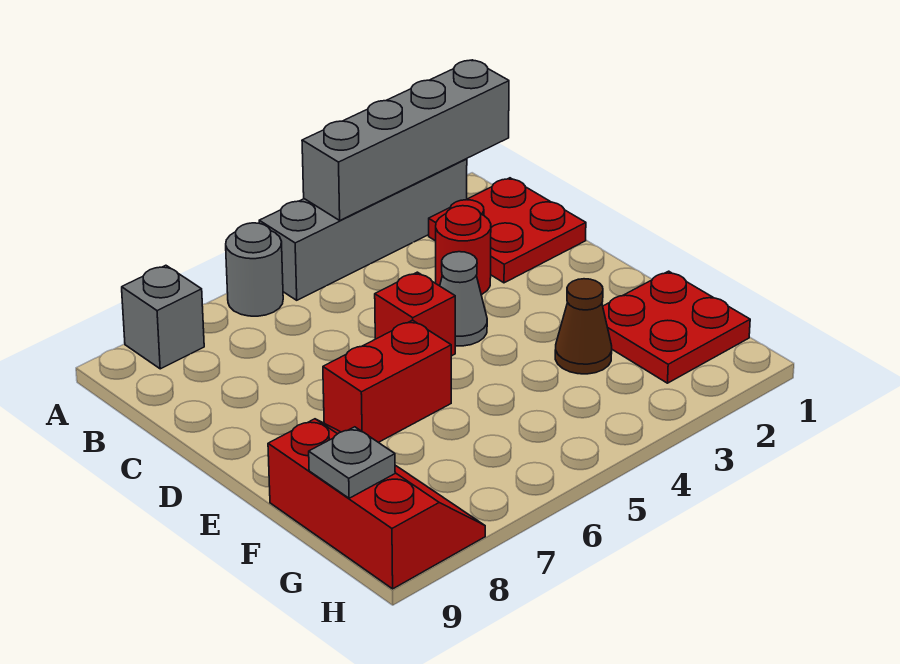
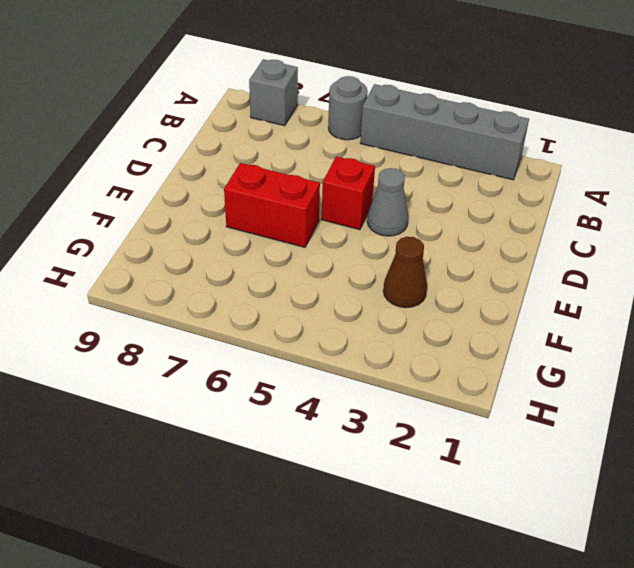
none -> red plate B1:C2 level 1
none -> red round brick C3 level 1
none -> red plate F1:G2 level 1

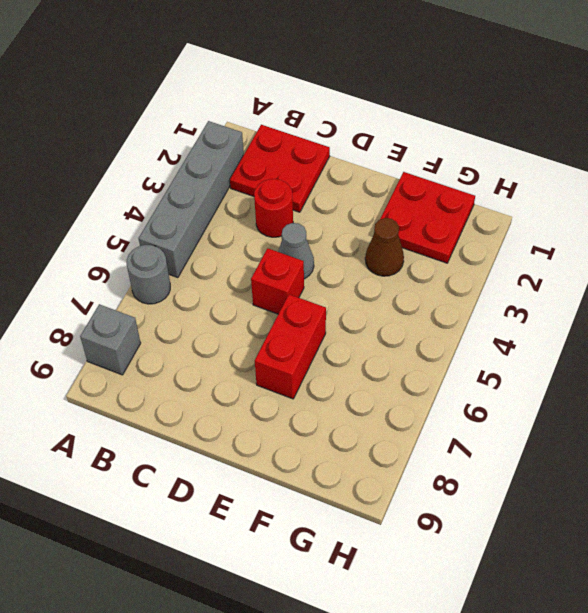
none -> red slope F8:H9 level 1 top 9
none -> grey brick A1:A4 level 2
none -> grey plate G9 level 2

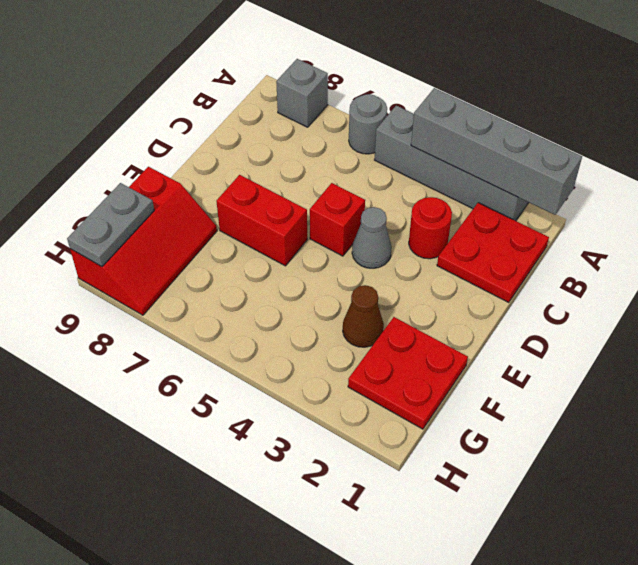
grey plate G9:H9 level 2 -> grey plate G9 level 2

